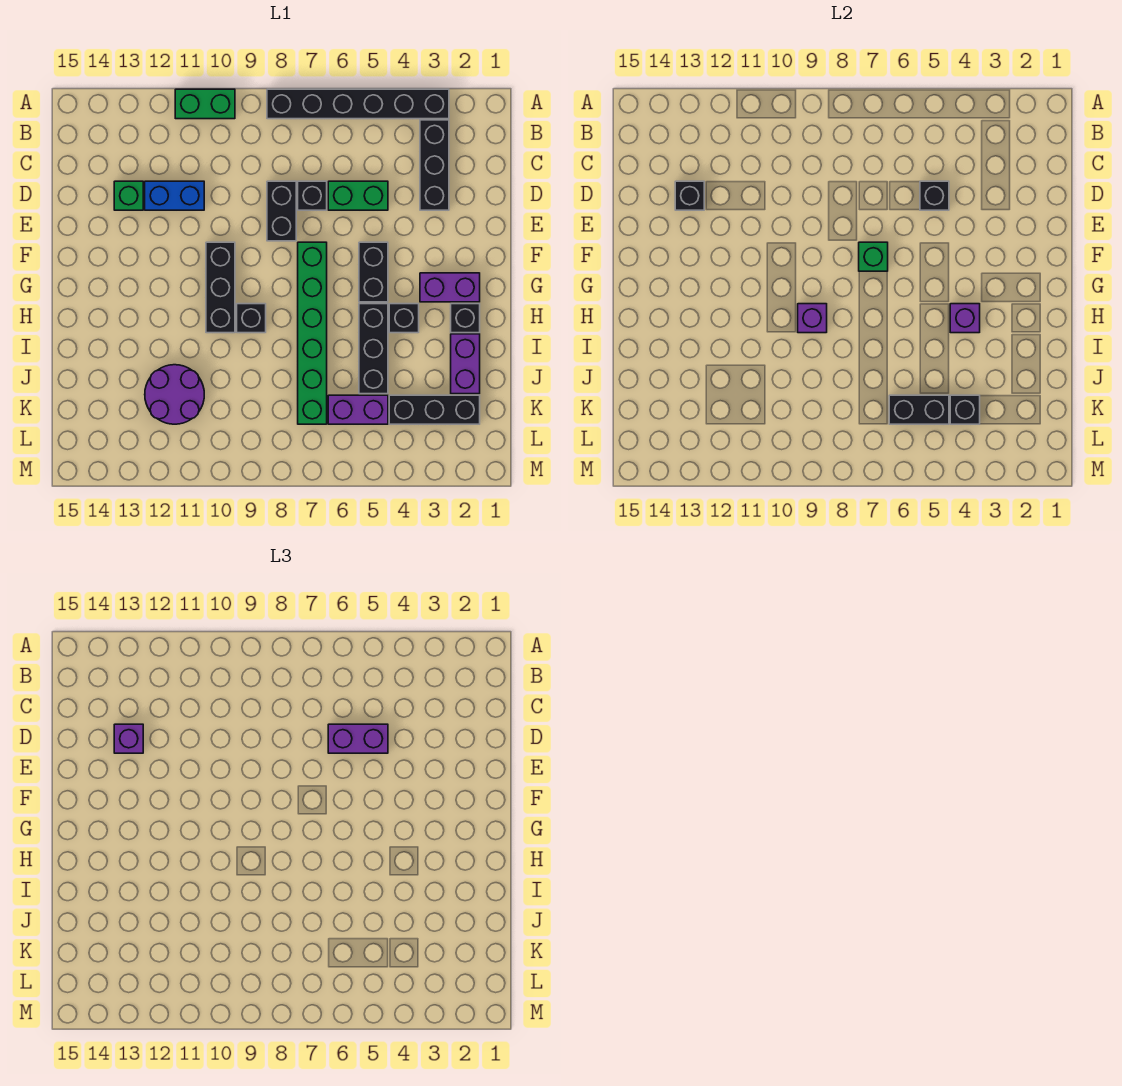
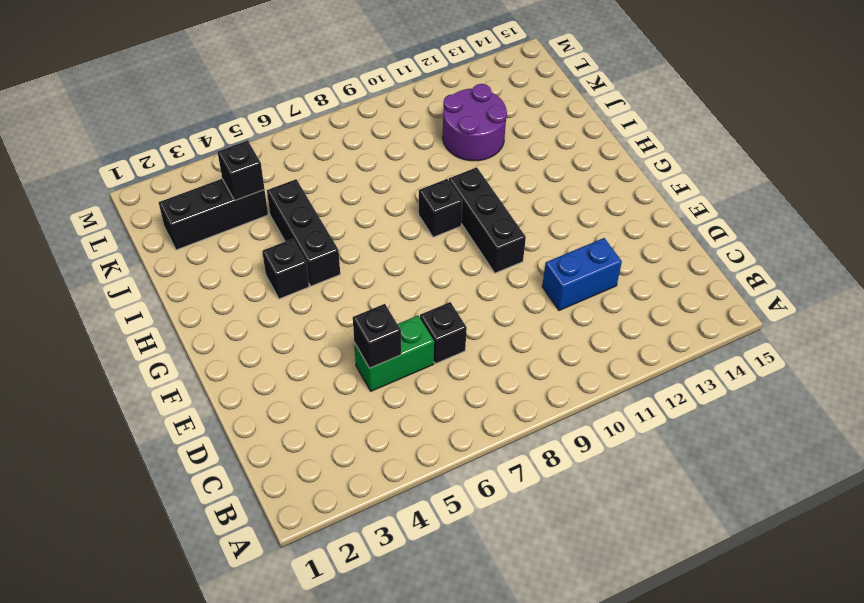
none -> black brick A3:A8 level 1
none -> green brick A10:A11 level 1
none -> black brick B3:D3 level 1

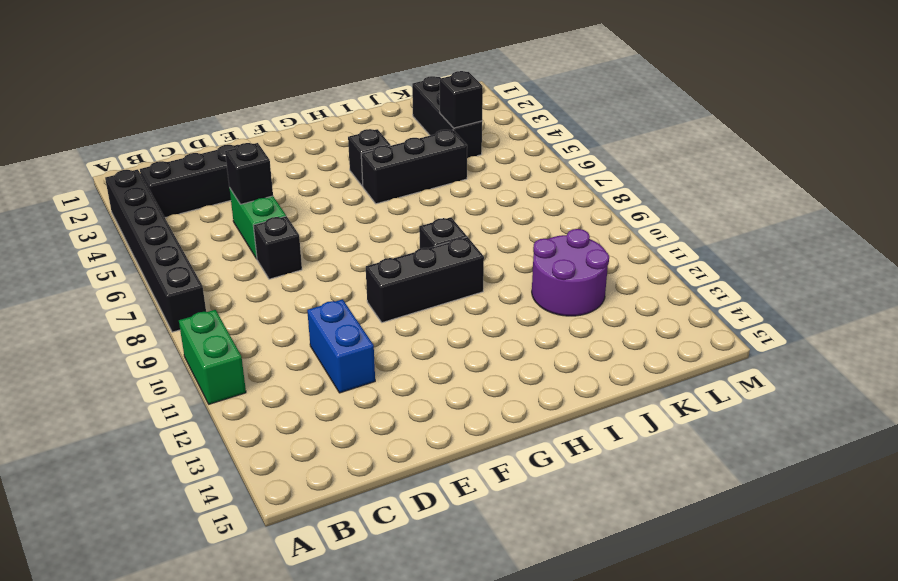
none -> black brick D8:E8 level 1
none -> green brick D13 level 1
none -> black brick F5:G5 level 1

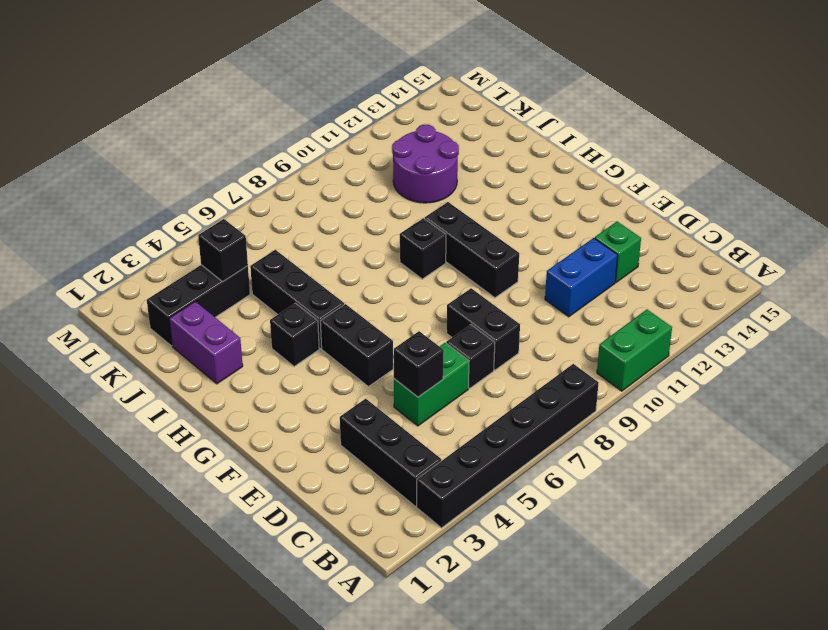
none -> green brick F7:K7 level 1
none -> purple brick G2:G3 level 1
none -> black brick H2 level 1

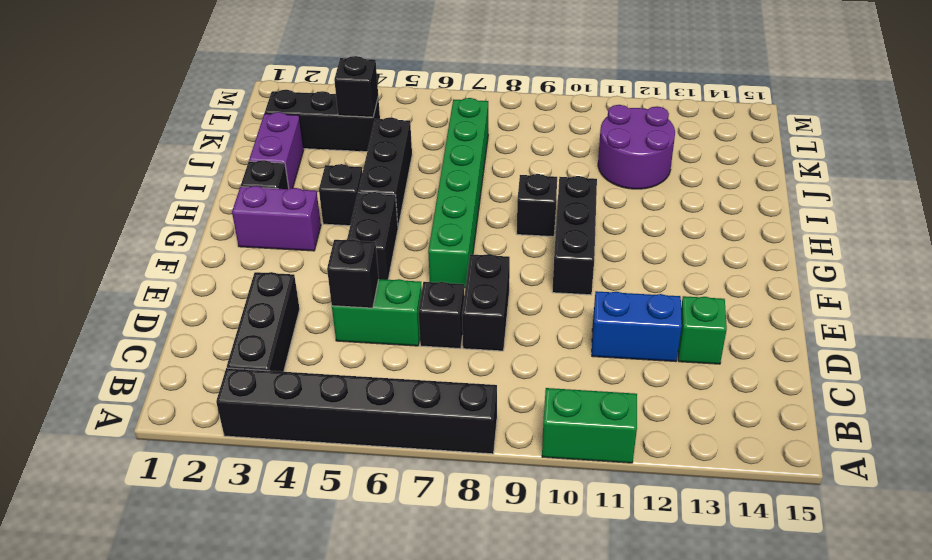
none -> purple brick K5:K6 level 1
none -> black brick D13 level 2
none -> green brick F7 level 2

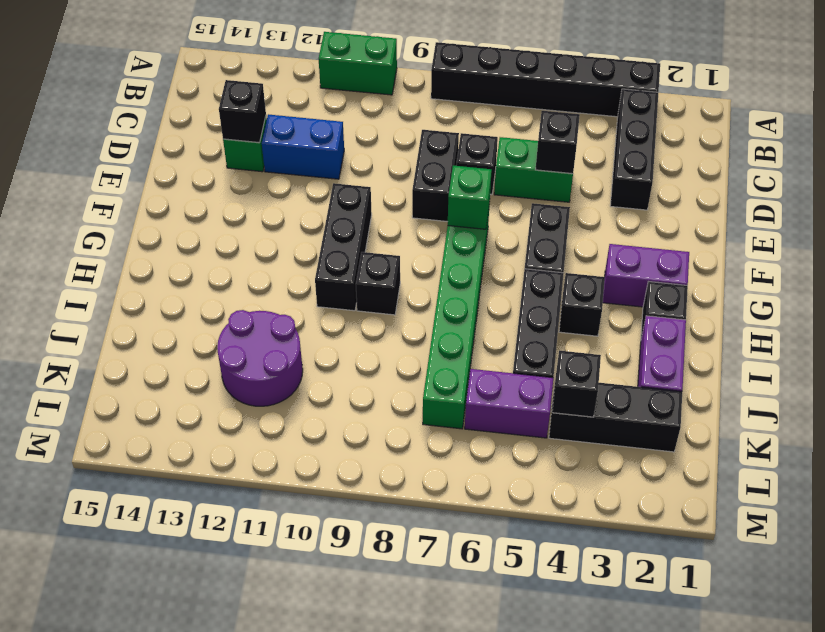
none -> purple brick H4 level 2
none -> purple brick H9 level 2
none -> black brick K5:K6 level 2

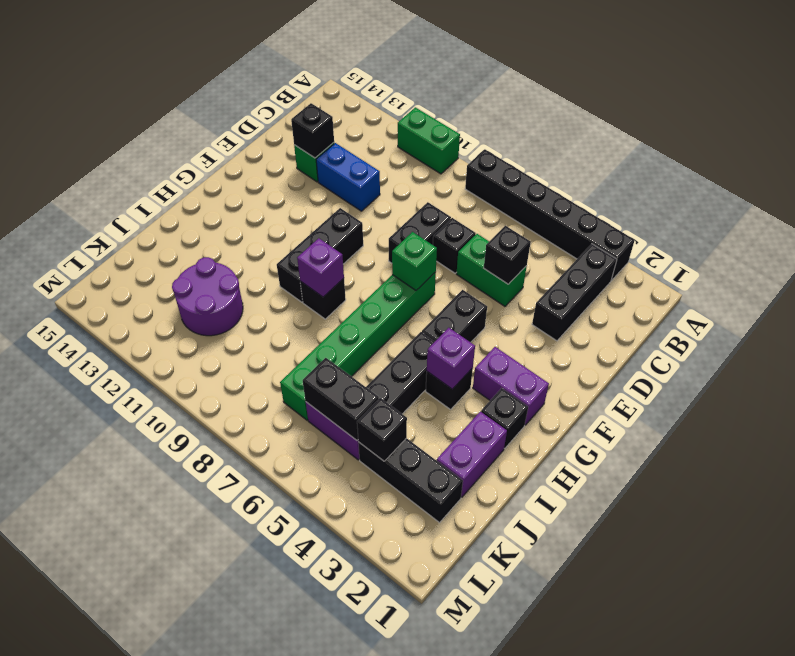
none -> purple brick D5:D6 level 3
none -> purple brick D13 level 3

